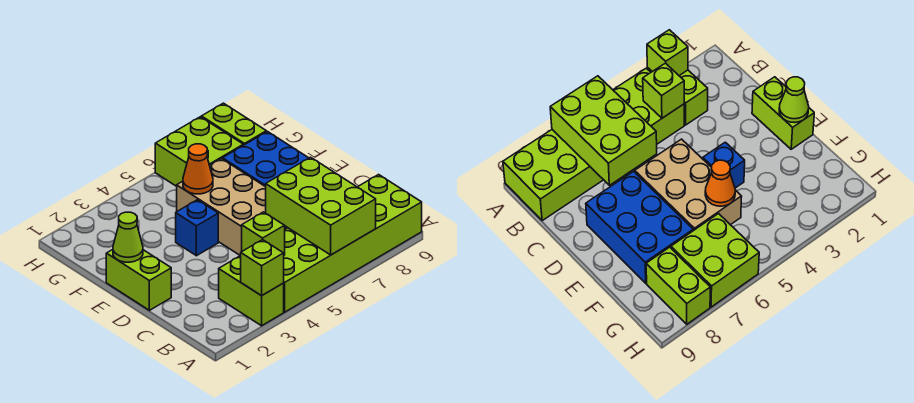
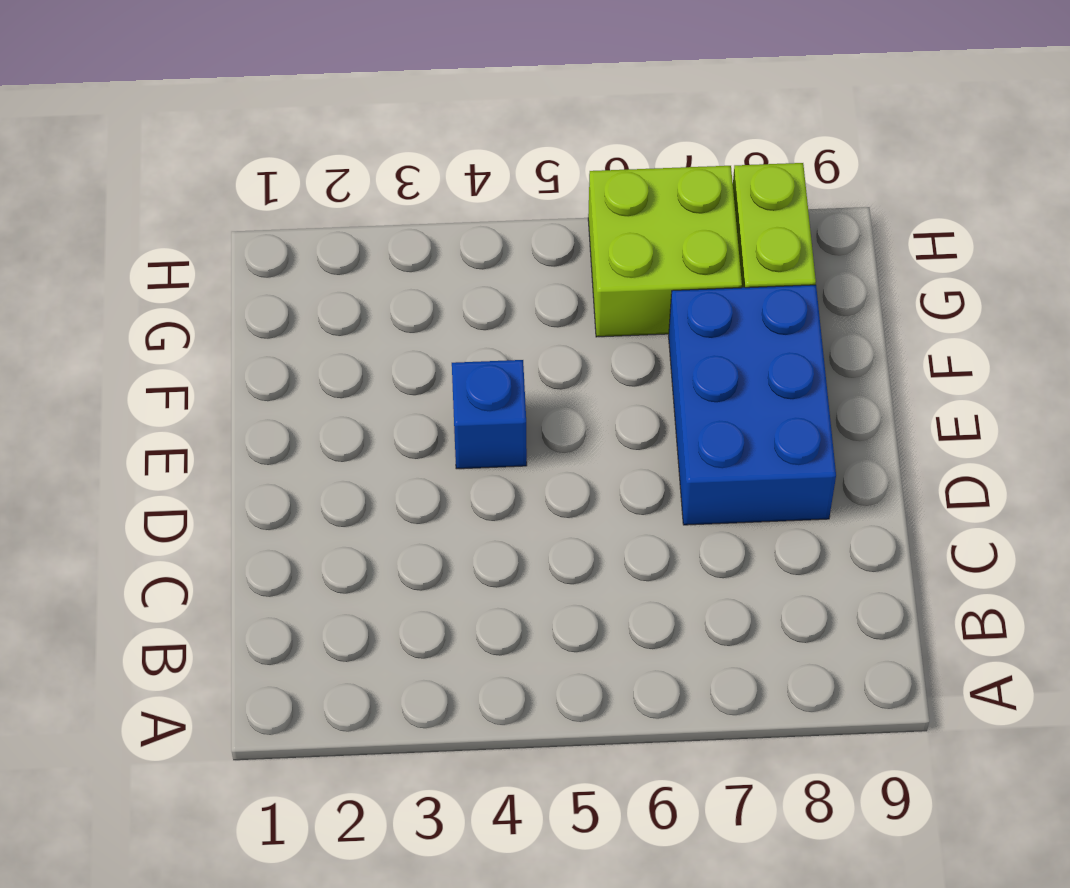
none -> lime brick A3:B3 level 1
none -> lime brick A4:B9 level 1
none -> lime brick D1:E1 level 1

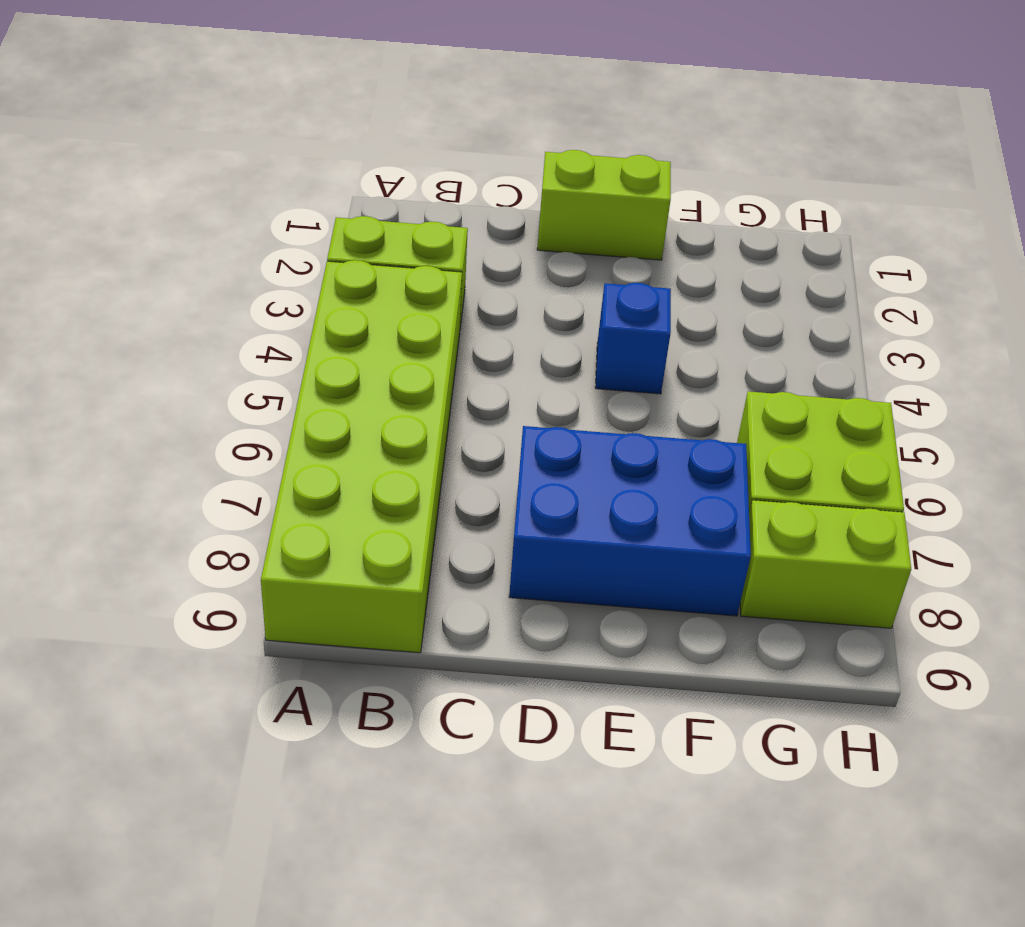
none -> tan brick D5:F6 level 1
none -> lime brick A3 level 2
none -> lime brick A6:C7 level 2

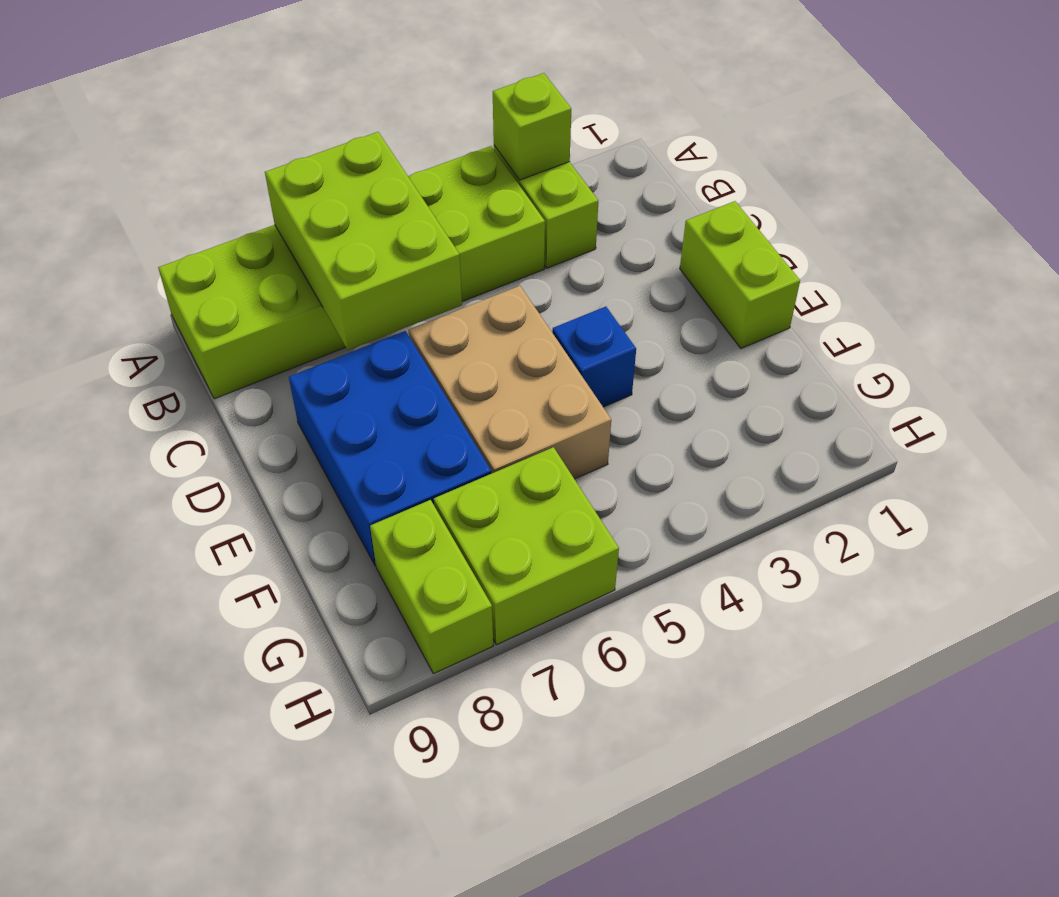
none -> lime brick B4 level 2
none -> lime cone E1 level 2
none -> orange cone F5 level 2

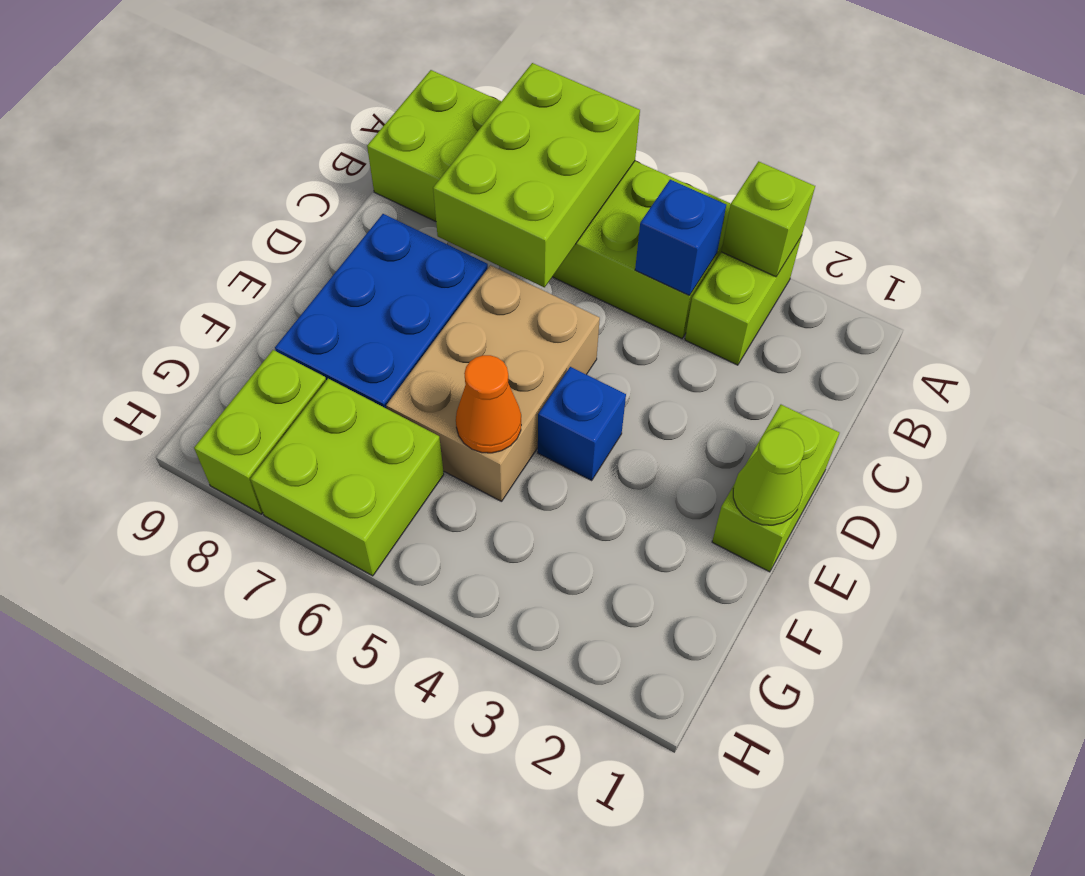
blue brick B4 level 2 -> lime brick B4 level 2

